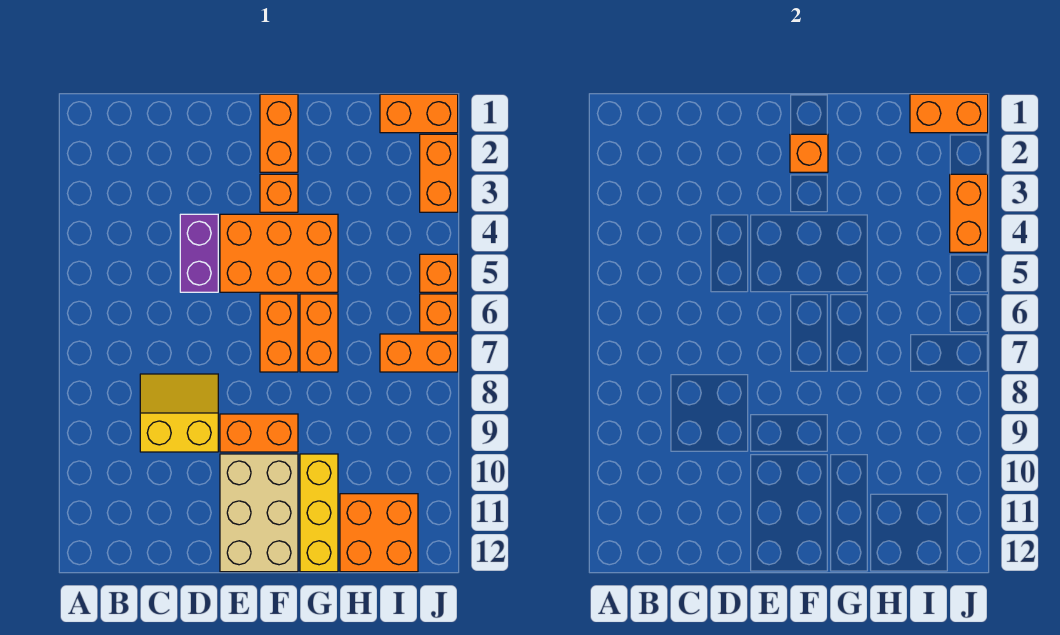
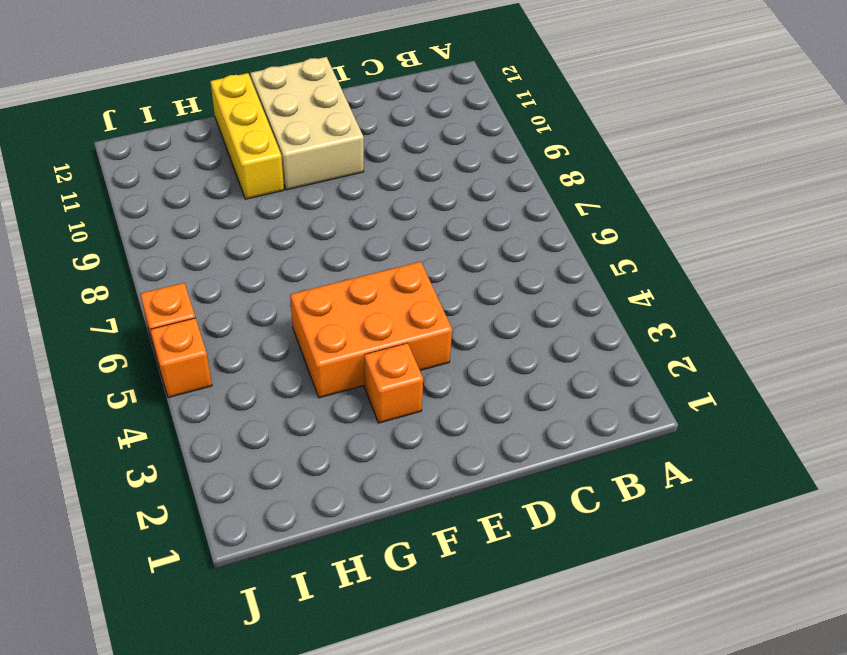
none -> yellow slope C8:D9 level 1 top 9
none -> purple brick D4:D5 level 1
none -> orange brick E9:F9 level 1

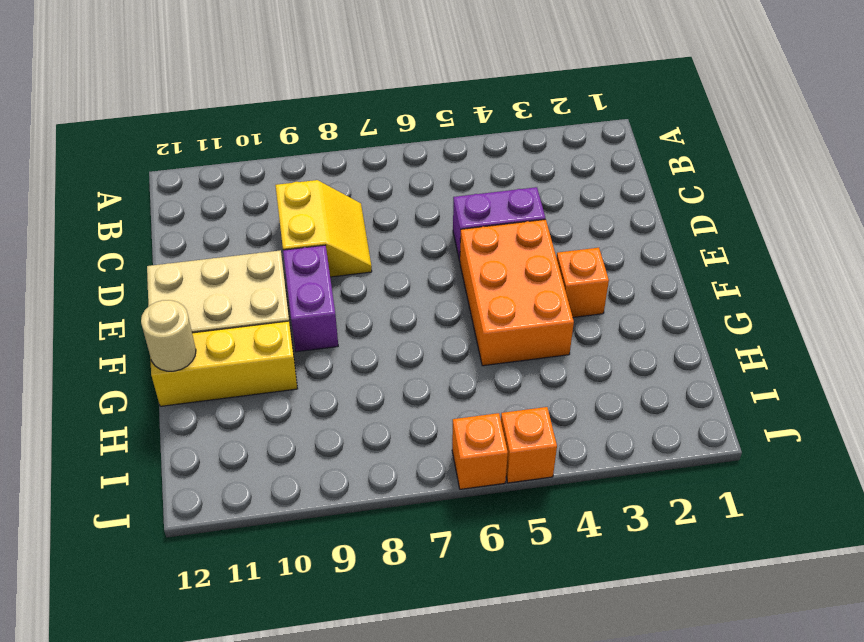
purple brick E9:F9 level 1 -> orange brick E9:F9 level 1
tan round brick G12 level 2 -> none
none -> orange brick F1:F2 level 1
none -> orange brick F6:F7 level 1
none -> orange brick G6:G7 level 1

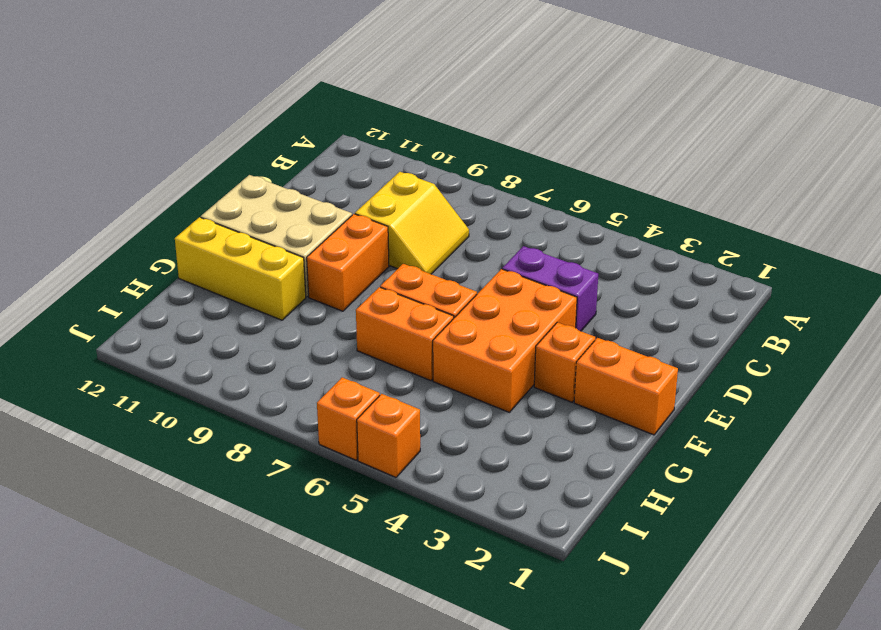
none -> orange brick H11:I12 level 1
none -> orange brick I1:J1 level 1
none -> orange brick I7:J7 level 1

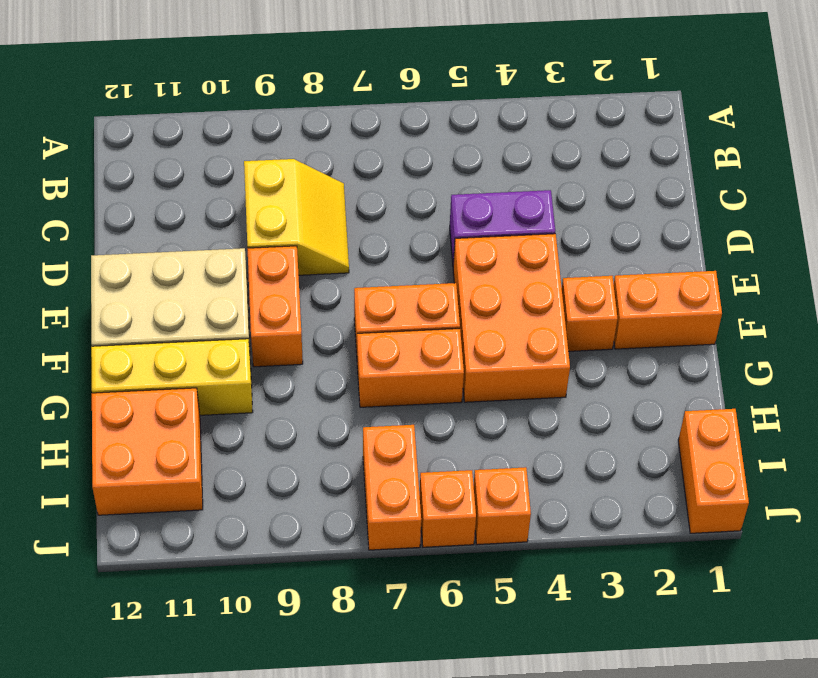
none -> orange brick J2:J3 level 1
none -> orange brick F2 level 2
none -> orange brick I1:J1 level 2

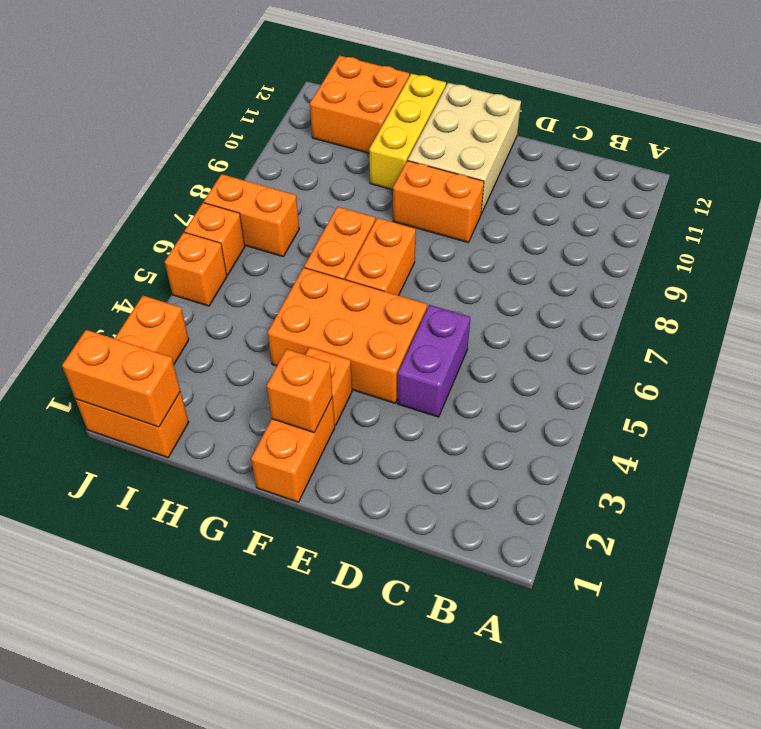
none -> yellow slope C8:D9 level 1 top 9
none -> orange brick J3:J4 level 2

